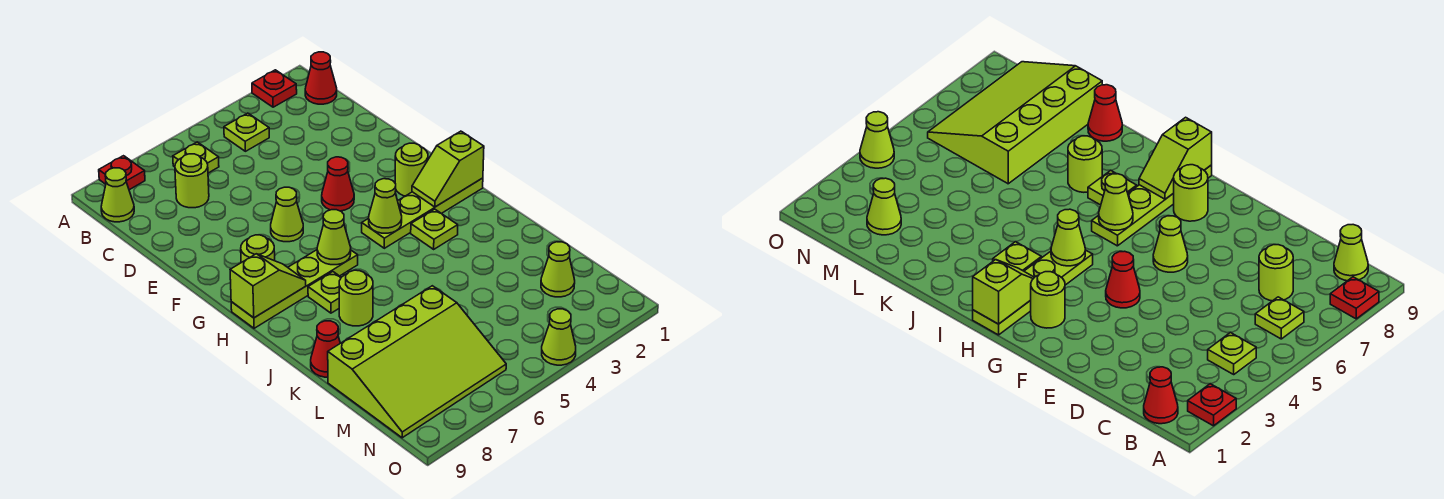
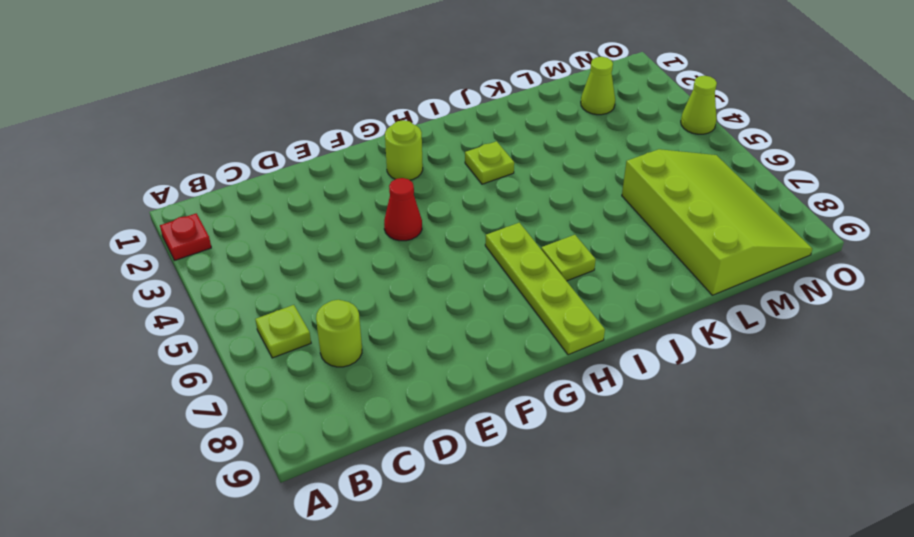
none -> red plate A8 level 1
none -> red cone B1 level 1
none -> lime plate B4 level 1

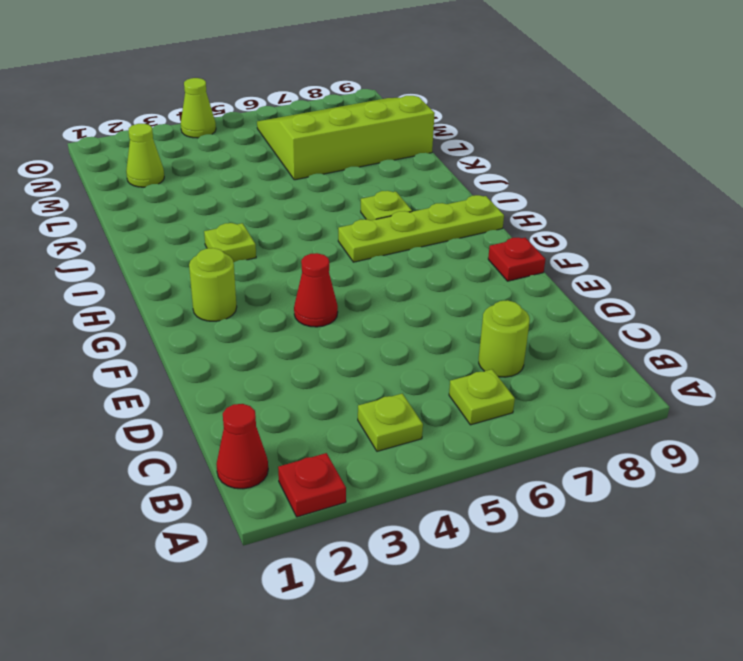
red plate F9 level 1 -> red plate A8 level 1
none -> lime cone B9 level 1
none -> lime cone F6 level 1
none -> lime round brick G8 level 1

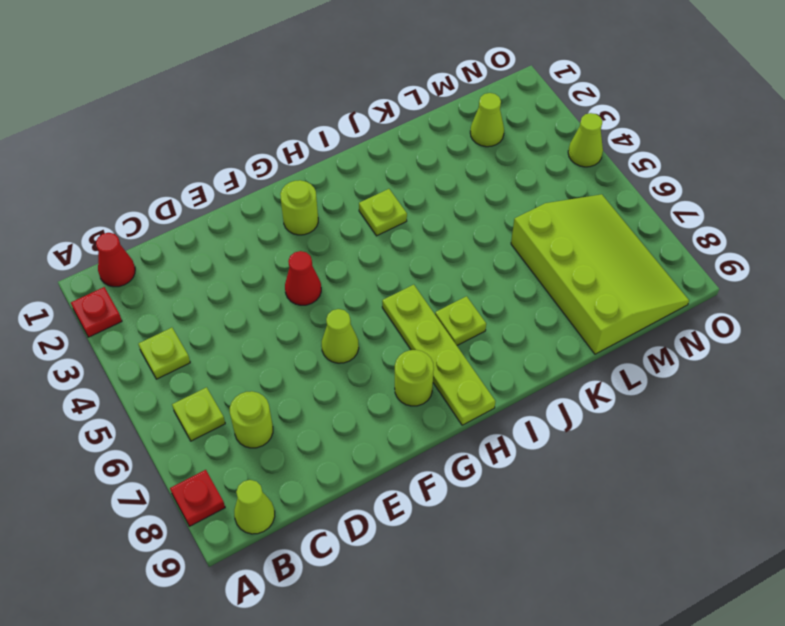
none -> lime plate H1:H4 level 1
none -> lime round brick J7 level 1
none -> red cone K9 level 1

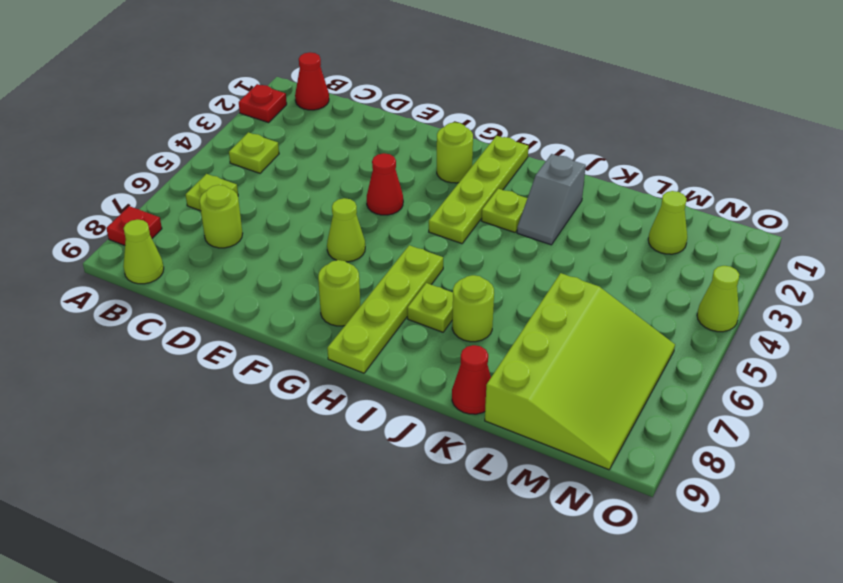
grey slope J2:J3 level 1 top 2 -> none
none -> lime slope H1:H2 level 2 top 1
none -> lime cone H4 level 2
none -> lime cone H6 level 2

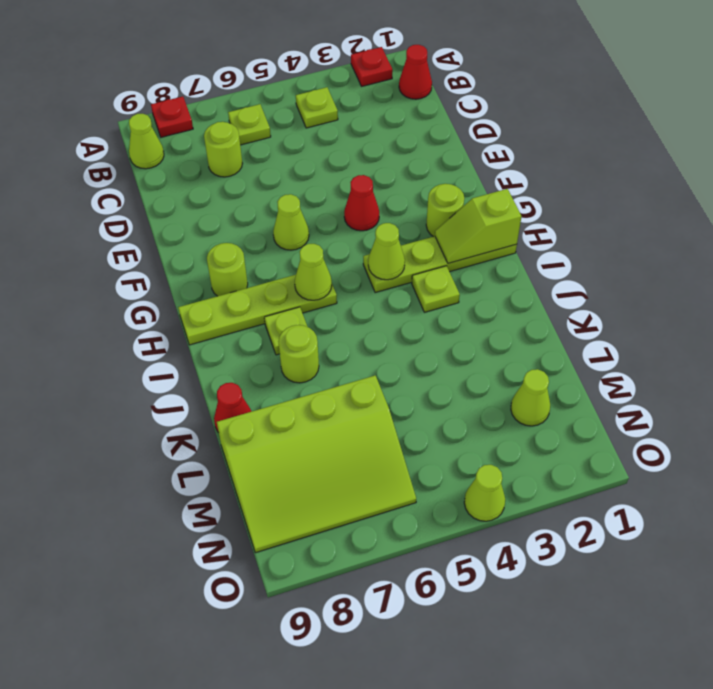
none -> lime slope H8:H9 level 2 top 9

